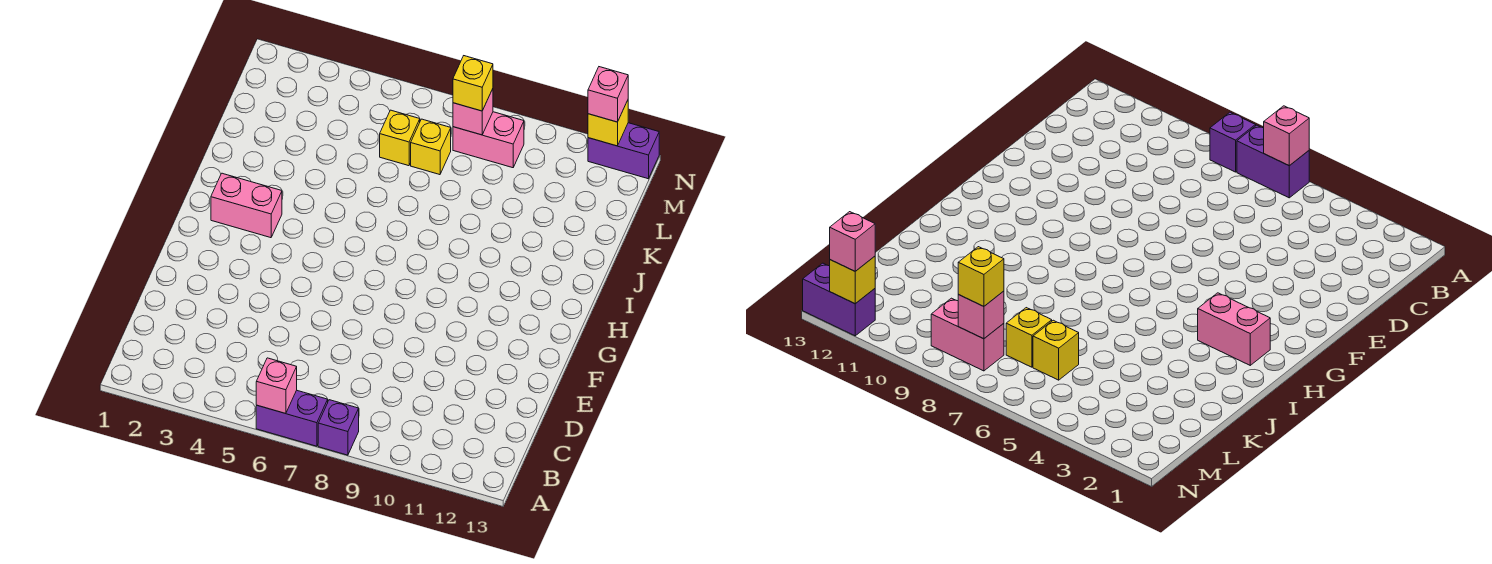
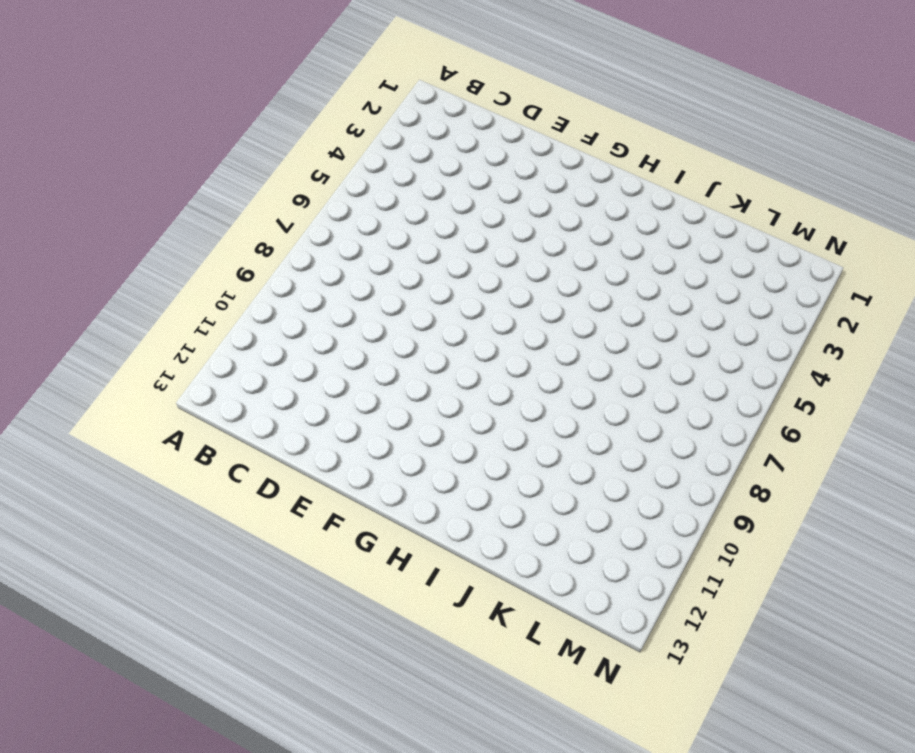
none -> purple brick A6:A7 level 1
none -> purple brick A8 level 1
none -> pink brick H2:H3 level 1

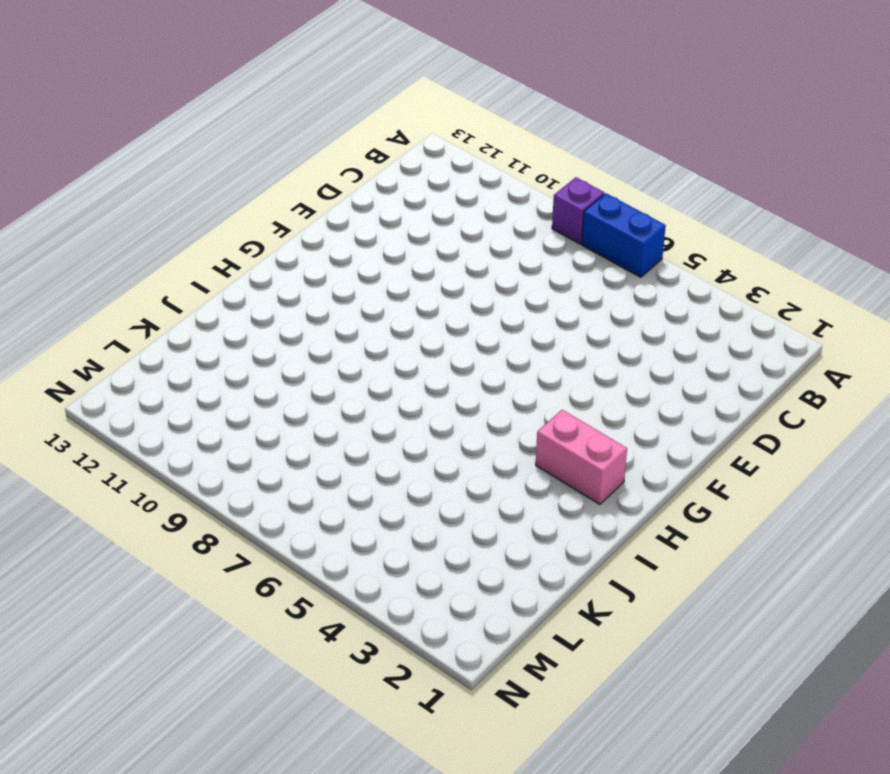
blue brick A6:A7 level 1 -> purple brick A6:A7 level 1
none -> yellow brick L6 level 1
none -> yellow brick L7 level 1
none -> pink brick M8:M9 level 1

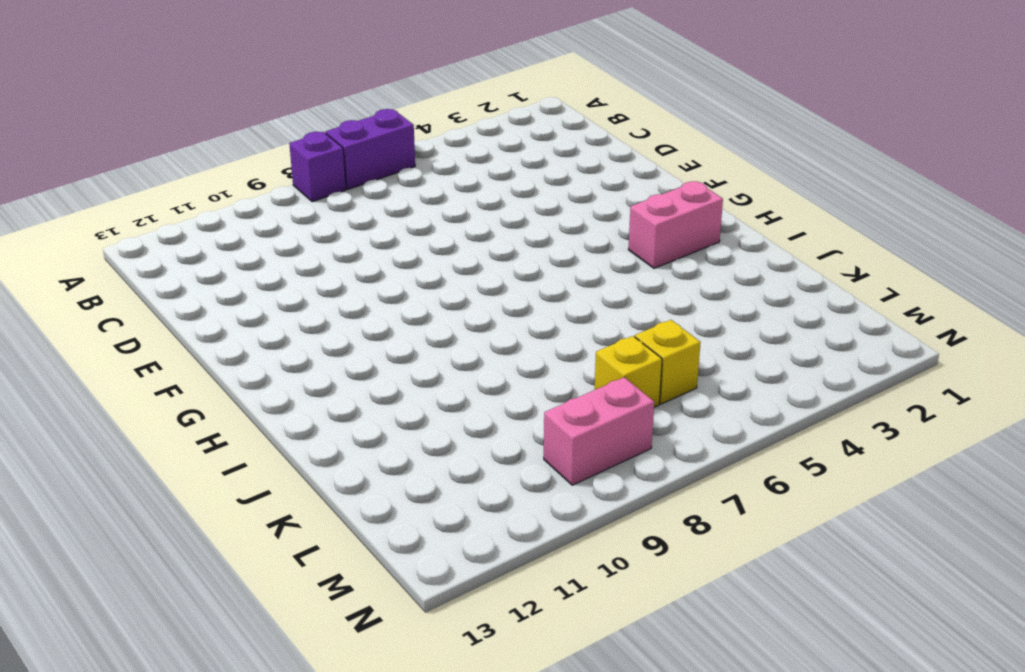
none -> purple brick N12:N13 level 1
none -> pink brick A6 level 2
none -> pink brick M8 level 2

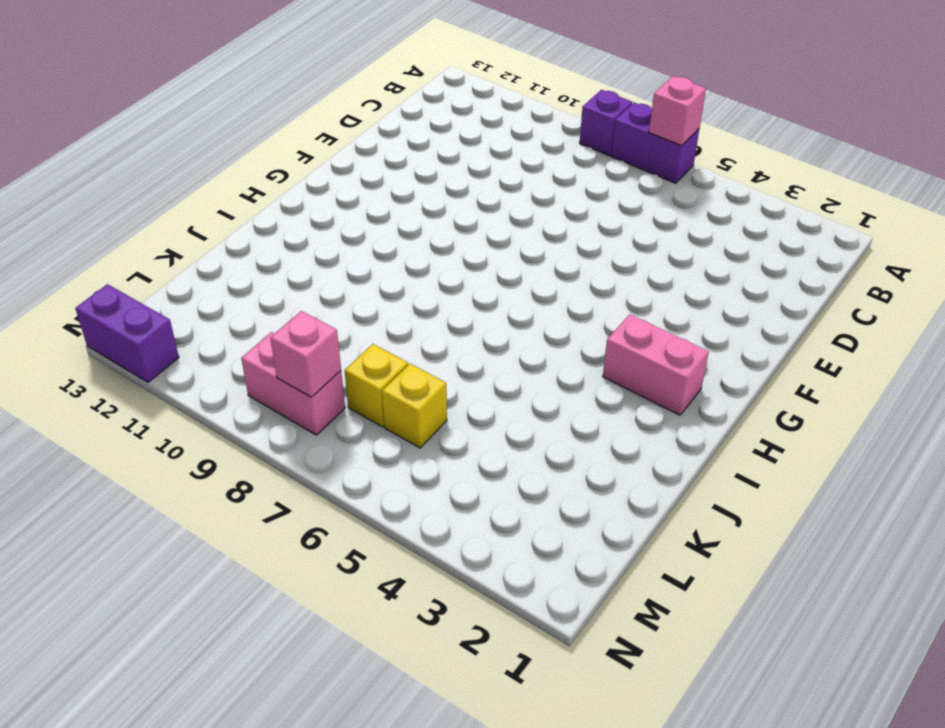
none -> yellow brick N12 level 2
none -> yellow brick M8 level 3
none -> pink brick N12 level 3

